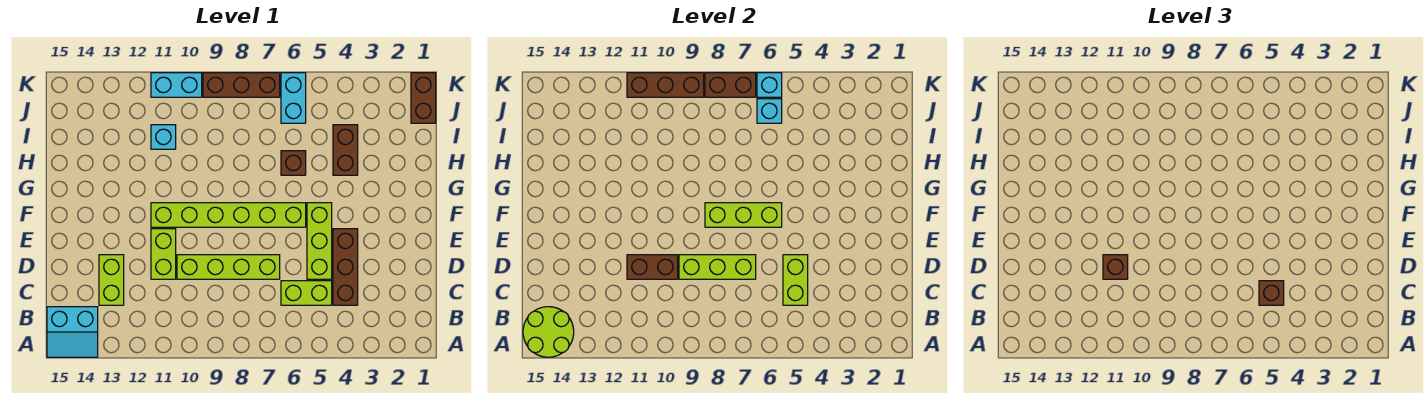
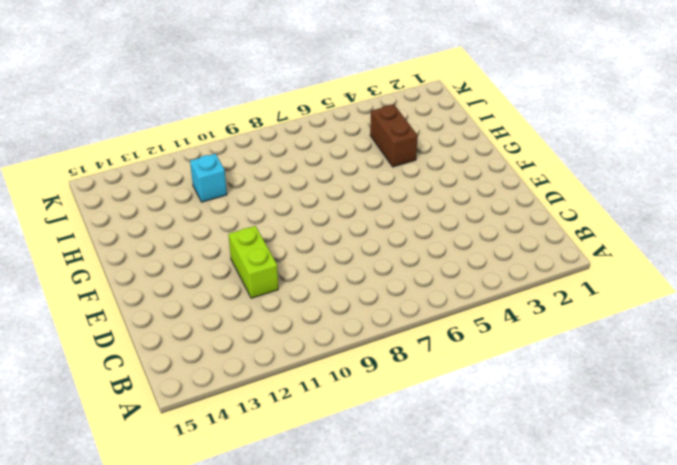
none -> cyan slope A14:B15 level 1 top B
none -> brown brick C4:E4 level 1
none -> lime brick C5:C6 level 1

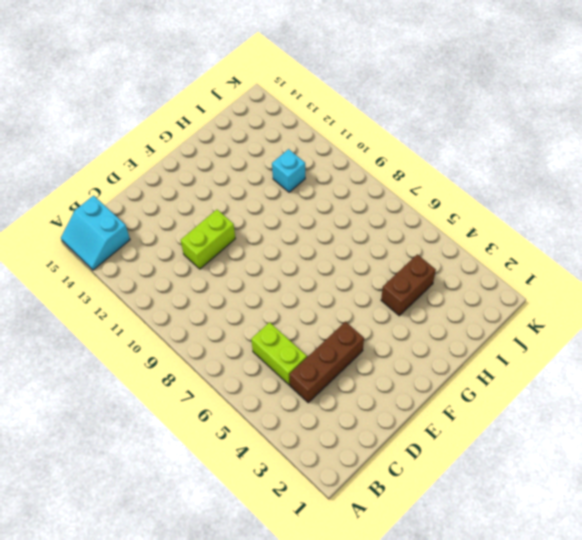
none -> lime brick C13:D13 level 1
none -> lime brick D5:F5 level 1
none -> lime brick D7:D10 level 1

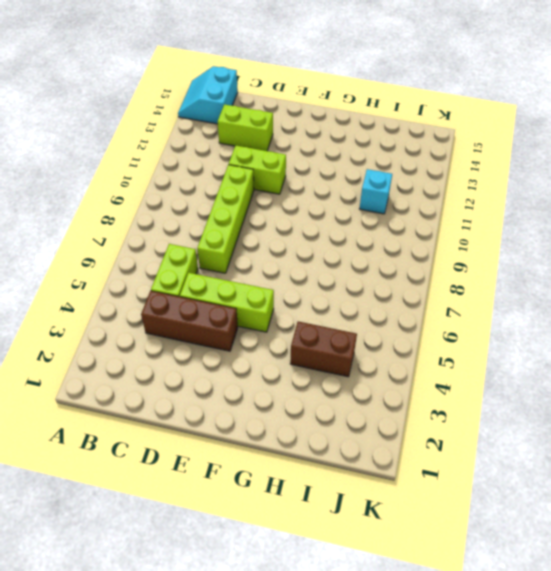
none -> lime brick F6:F11 level 1
none -> brown brick H6 level 1
none -> brown brick J1:K1 level 1

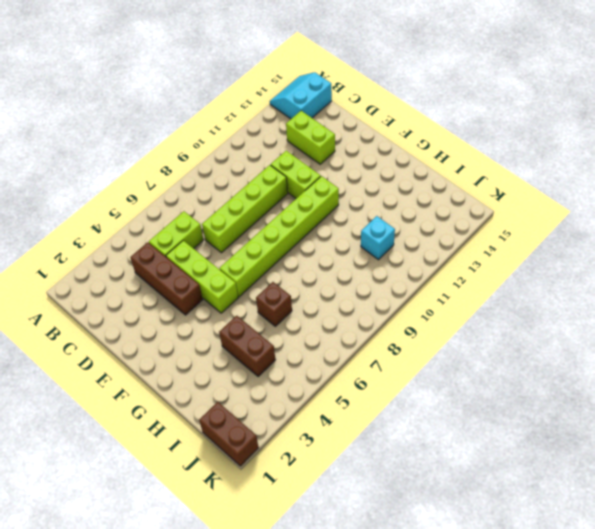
none -> cyan brick J6:K6 level 1
none -> brown brick K7:K9 level 1
none -> cyan brick K10:K11 level 1

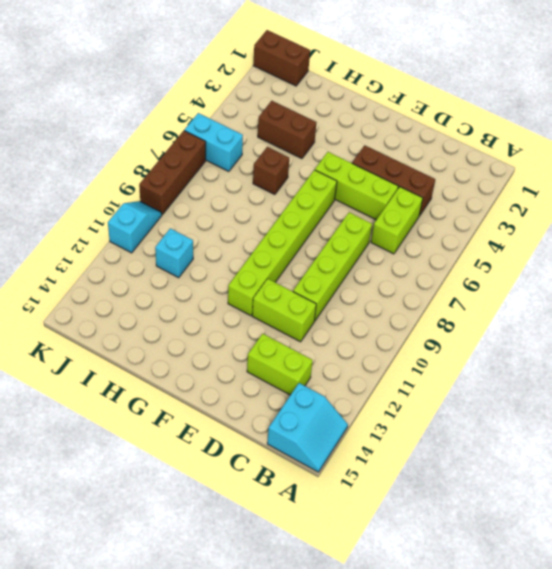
cyan slope K10:K11 level 1 top 11 -> cyan brick K10:K11 level 1
none -> lime round brick A14:B15 level 2
none -> lime brick C5:D5 level 2
none -> lime brick D7:D9 level 2

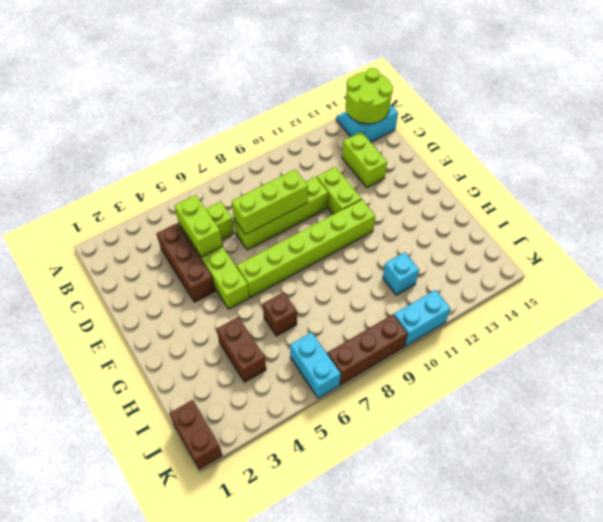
none -> brown brick D10:D11 level 2
none -> lime brick F6:F8 level 2
none -> cyan brick J6 level 2

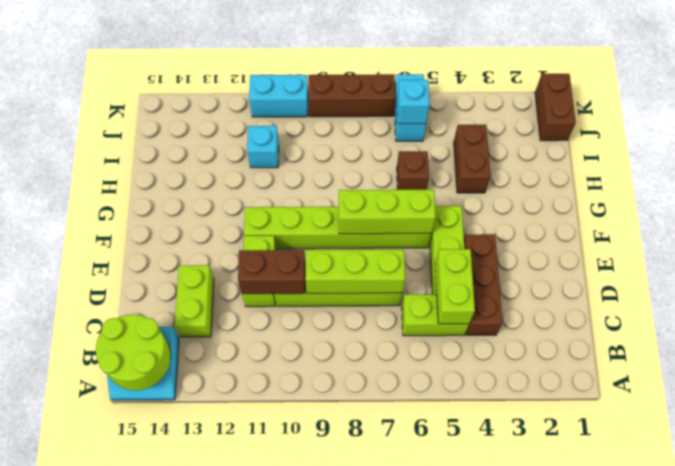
none -> cyan brick K6 level 2
none -> brown brick K7:K8 level 2
none -> brown brick K9:K11 level 2

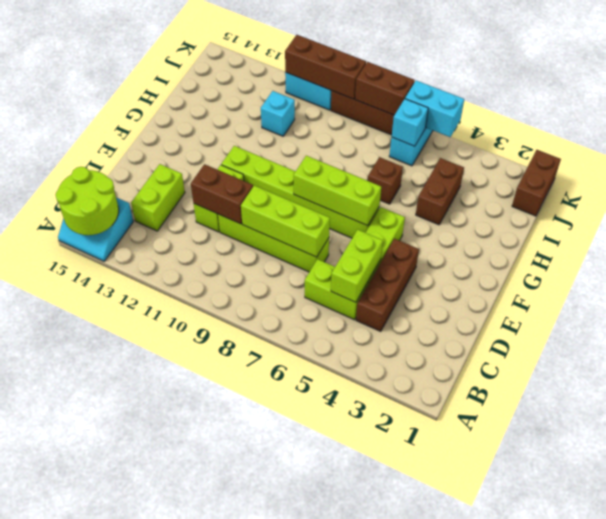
cyan brick K5:K6 level 2 -> cyan brick K6 level 2
none -> brown brick C5 level 3
none -> brown brick D11 level 3

